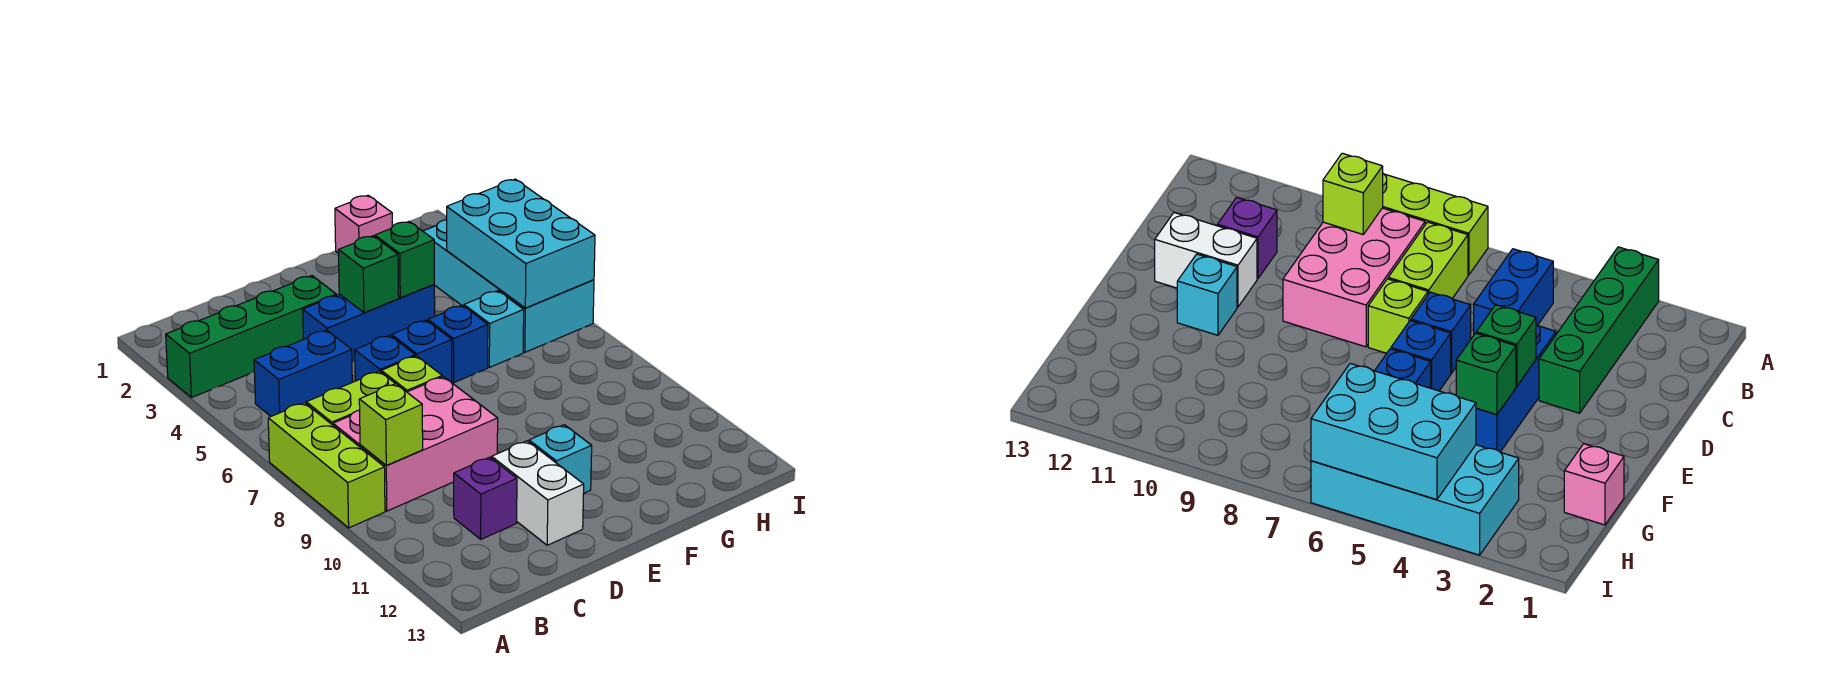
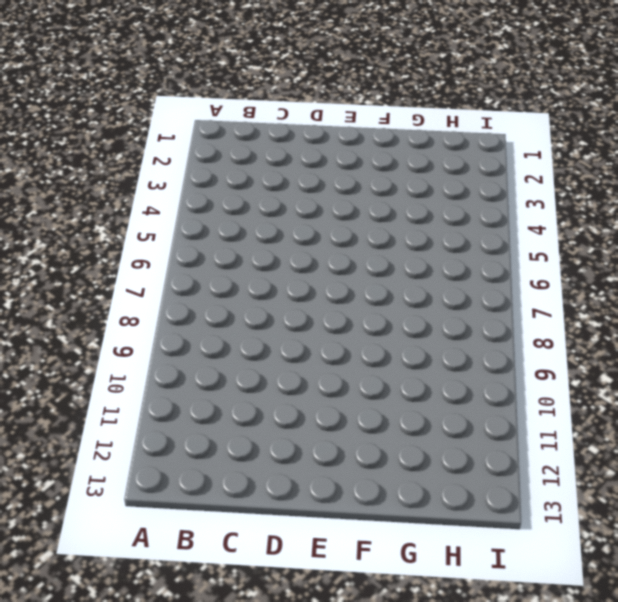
none -> green brick A3:D3 level 1
none -> lime brick A7:A9 level 1
none -> blue brick B5:C5 level 1

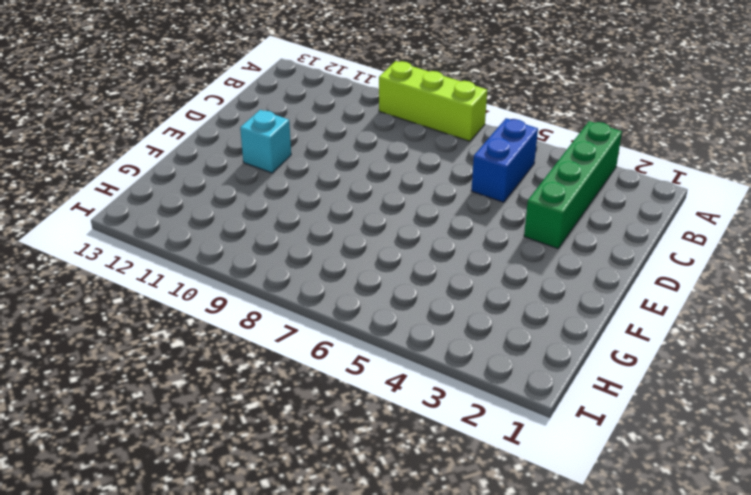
none -> lime brick B7:C7 level 1
none -> pink brick B8:D9 level 1
none -> purple brick C11 level 1

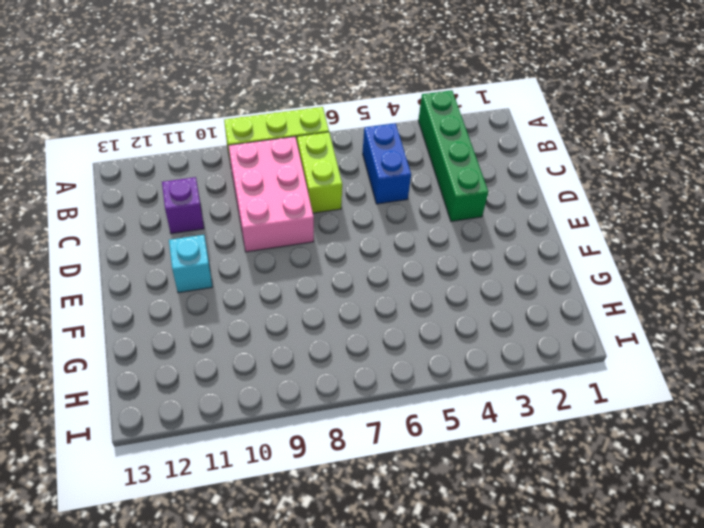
none -> blue brick D4:F4 level 1
none -> blue brick D6 level 1
none -> lime brick D7 level 1

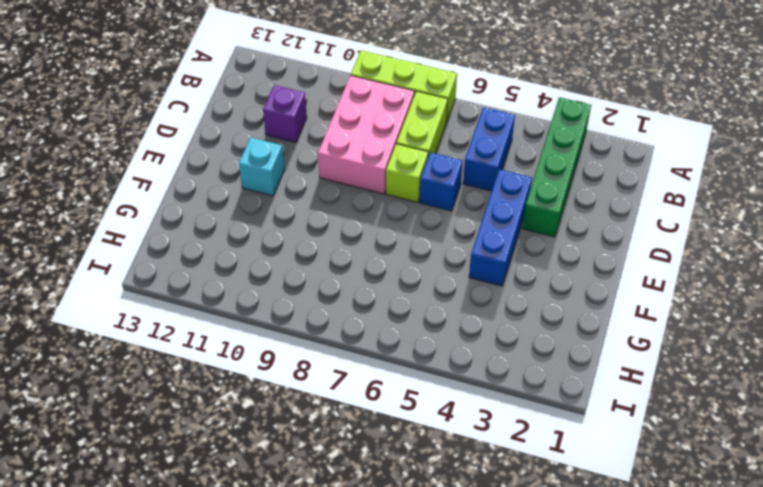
none -> white brick D11:D12 level 1
none -> blue brick E6 level 1
none -> blue brick F6 level 1

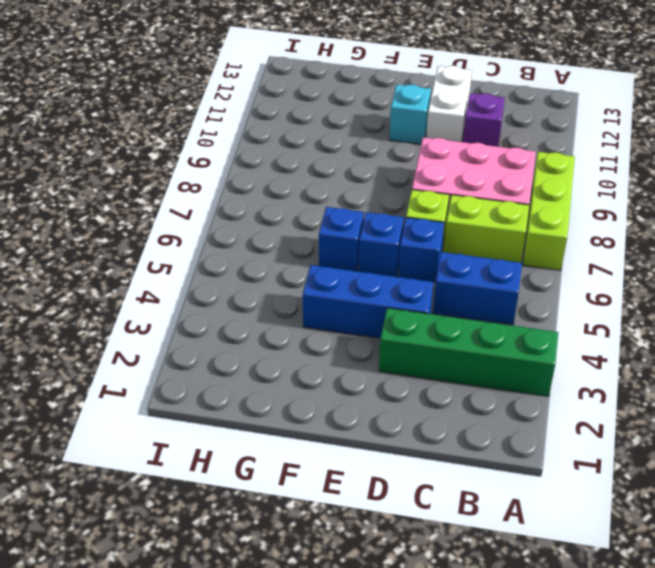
none -> pink brick G1 level 1
none -> cyan brick G6 level 1
none -> cyan brick H3:I6 level 1

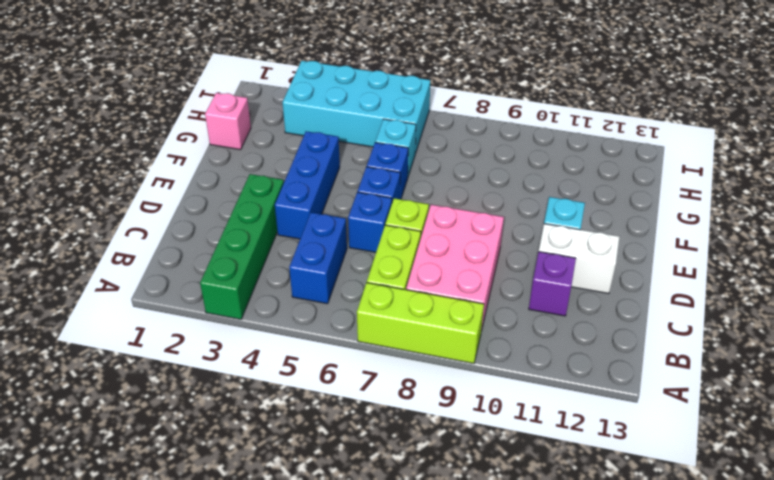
none -> lime brick B9 level 2
none -> green brick E4 level 2
none -> green brick F4 level 2

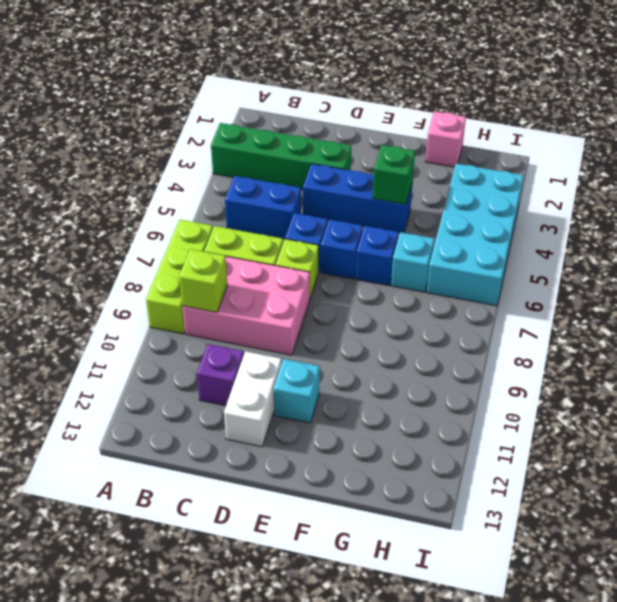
none -> green brick E4 level 2
none -> cyan brick H4:I6 level 2

